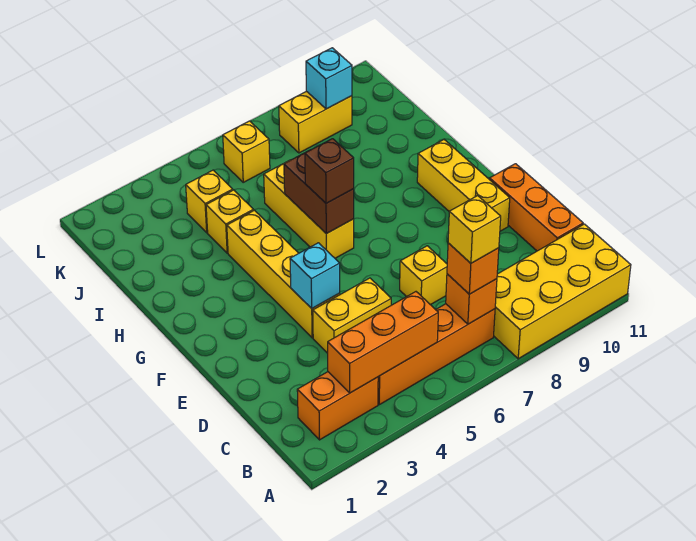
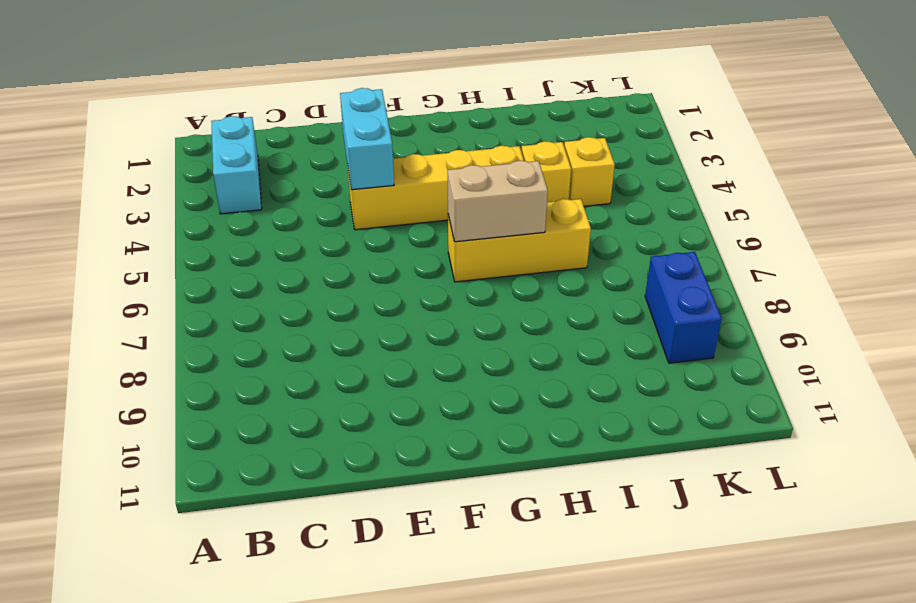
cyan brick B2:B3 level 1 -> orange brick B2:B3 level 1
cyan brick E3:E4 level 2 -> cyan brick E4 level 2
tan brick G6:H6 level 2 -> brown brick G6:H6 level 2
blue brick K8:K9 level 1 -> yellow brick K8:K9 level 1
none -> yellow brick A8:B11 level 1
none -> orange brick B4:B7 level 1
none -> orange brick C11:E11 level 1

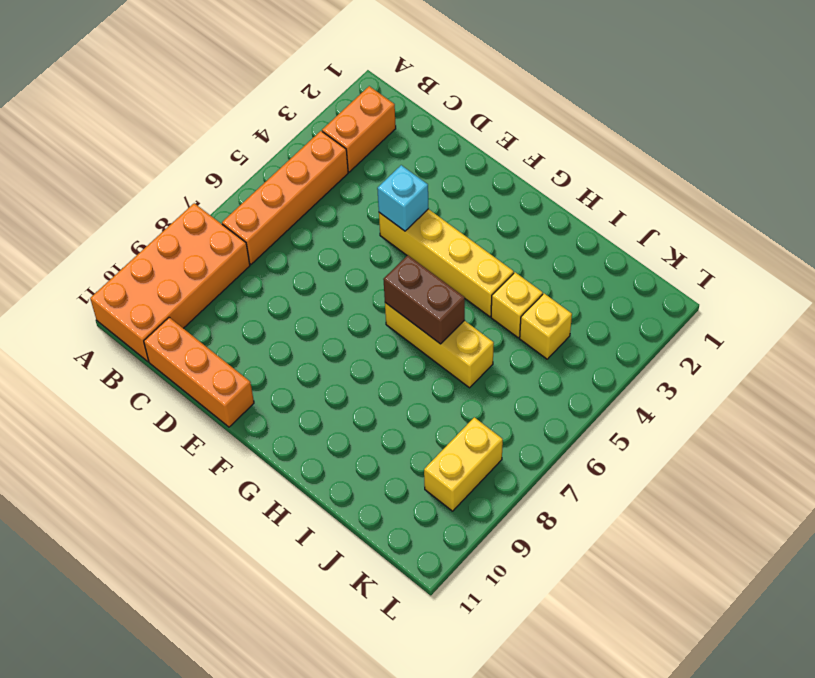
orange brick A8:B11 level 1 -> yellow brick A8:B11 level 1
none -> yellow brick D4:D5 level 1
none -> yellow brick D7 level 1
none -> yellow brick E10:G10 level 1

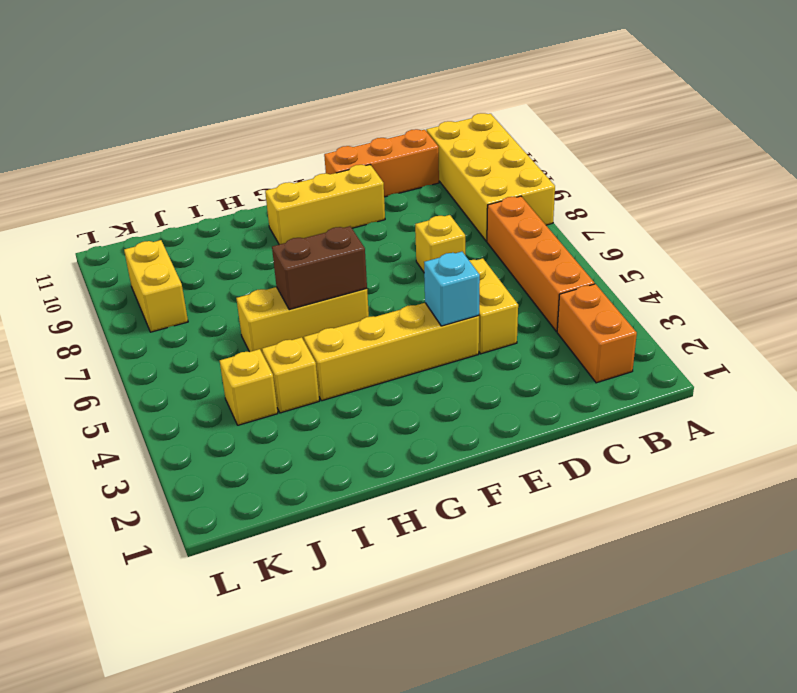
none -> yellow brick K6 level 1
none -> orange brick B3:B5 level 2
none -> orange brick B7 level 2

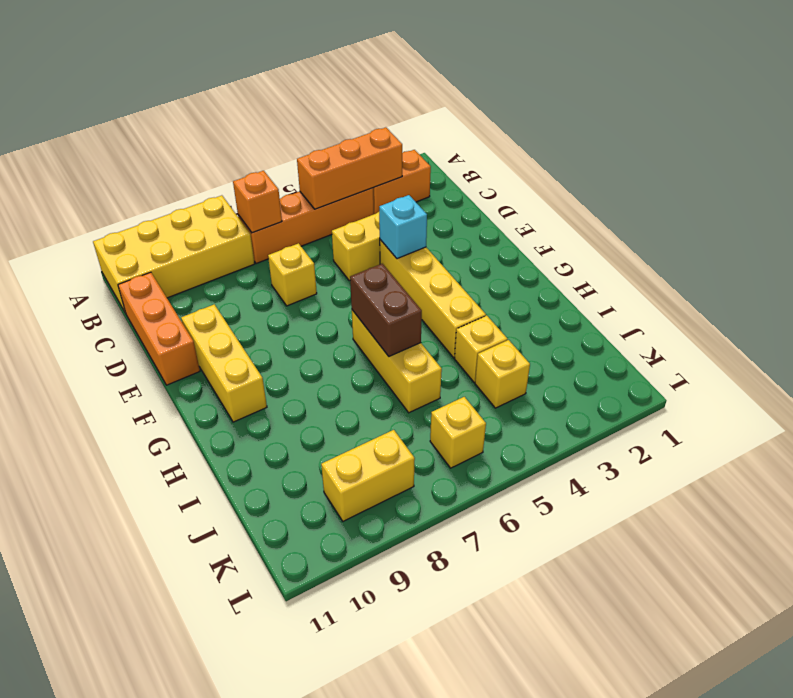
none -> cyan brick K9 level 2
none -> orange brick B7 level 3
none -> brown brick G6 level 3

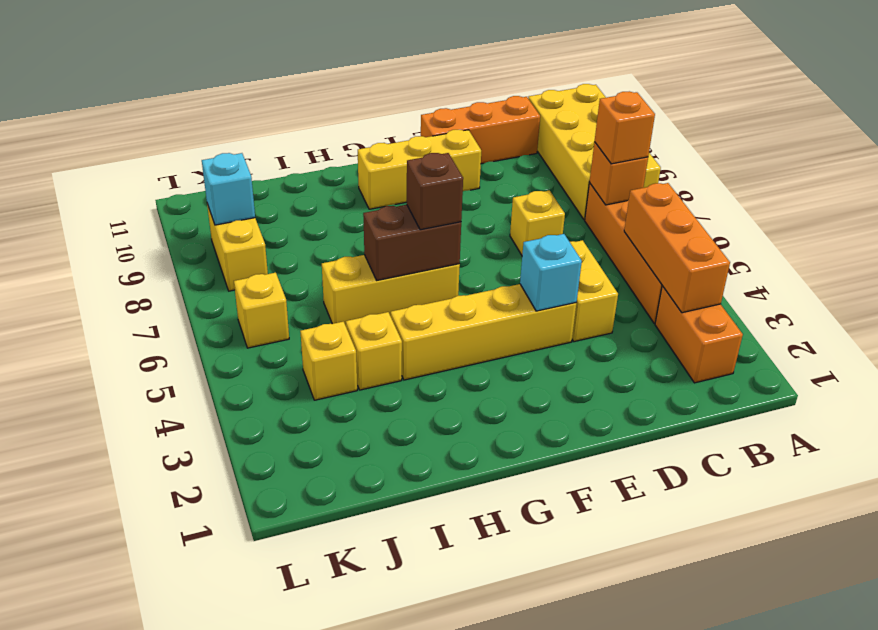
none -> yellow brick B7 level 4

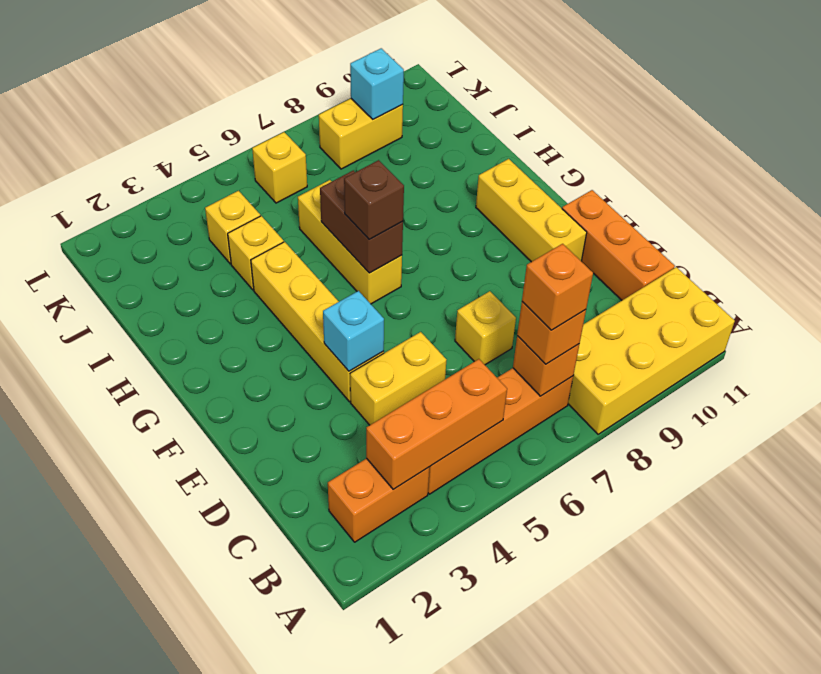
orange brick B7 level 4 -> yellow brick B7 level 4

